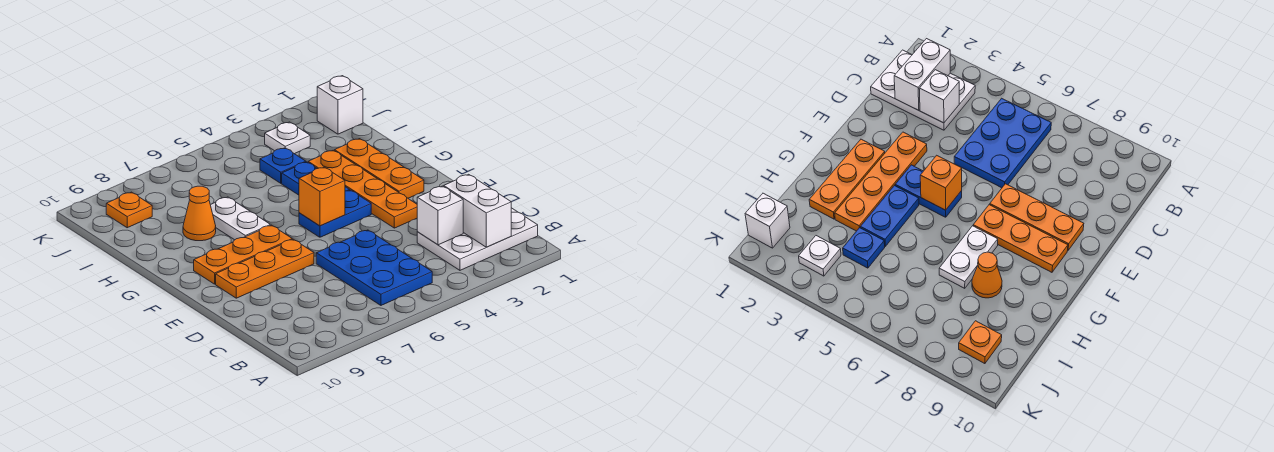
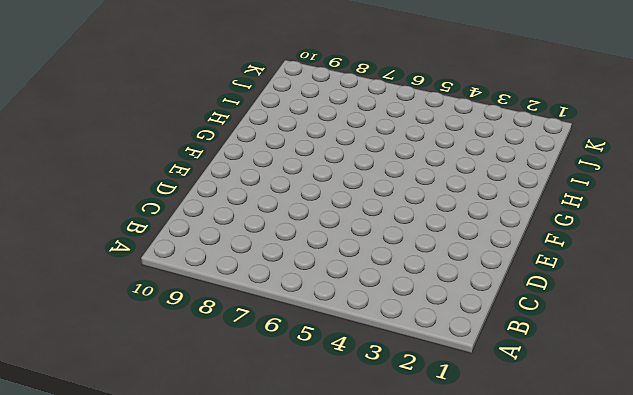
none -> white plate B1:C3 level 1
none -> blue plate B5:D6 level 1
none -> orange plate E3:H3 level 1

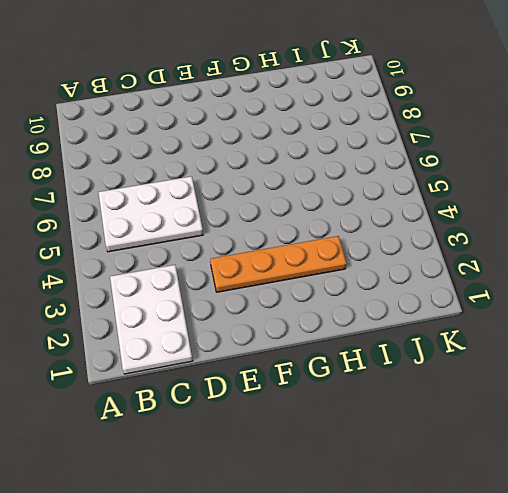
white plate B5:D6 level 1 -> blue plate B5:D6 level 1
none -> orange plate E7:E9 level 1
none -> orange plate F2:H2 level 1
none -> blue plate F4:F5 level 1

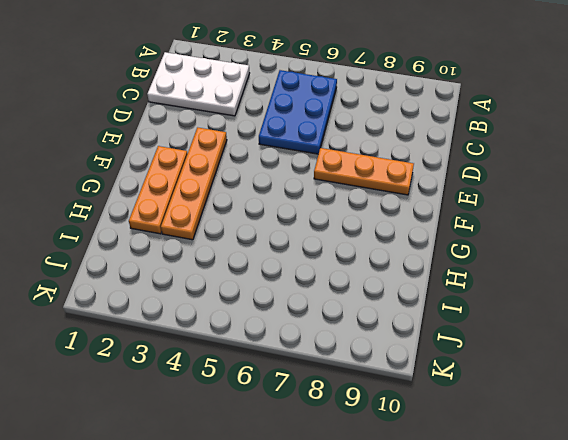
none -> blue plate F4:F5 level 1
none -> orange plate F7:F9 level 1
none -> blue plate G4:H4 level 1

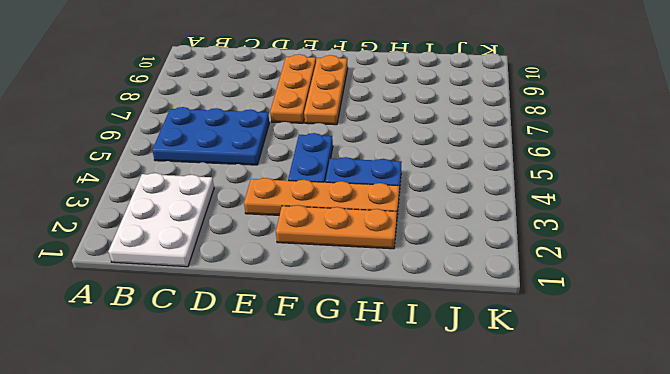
none -> white plate G7:H7 level 1
none -> orange cone H8 level 1
none -> blue plate I4 level 1

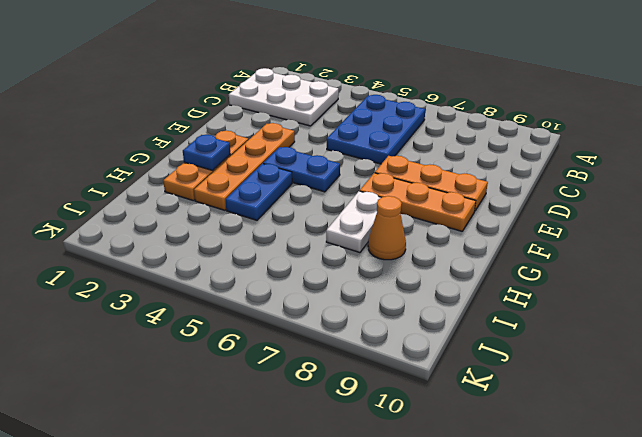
blue plate G2 level 2 -> blue plate I4 level 1
none -> white brick J1 level 1
none -> white plate J3 level 1
none -> orange plate J9 level 1

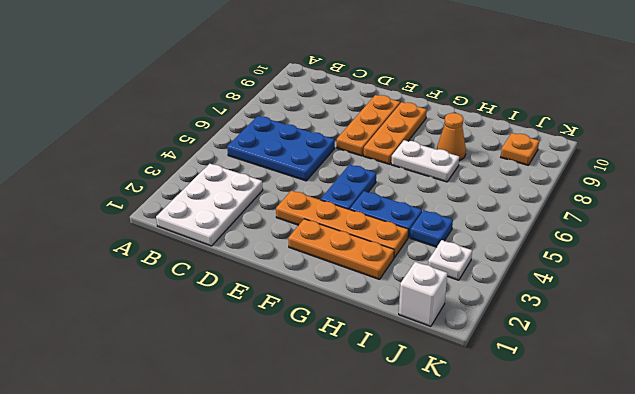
none -> white brick B2:C2 level 2
none -> white brick C3 level 2
none -> orange brick F5 level 2

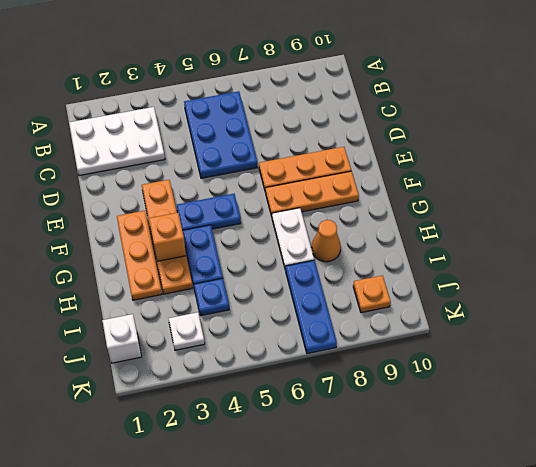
orange brick G3 level 2 -> orange brick F5 level 2
blue plate I7:K7 level 1 -> none
none -> white brick B2:C2 level 2
none -> white brick C3 level 2

